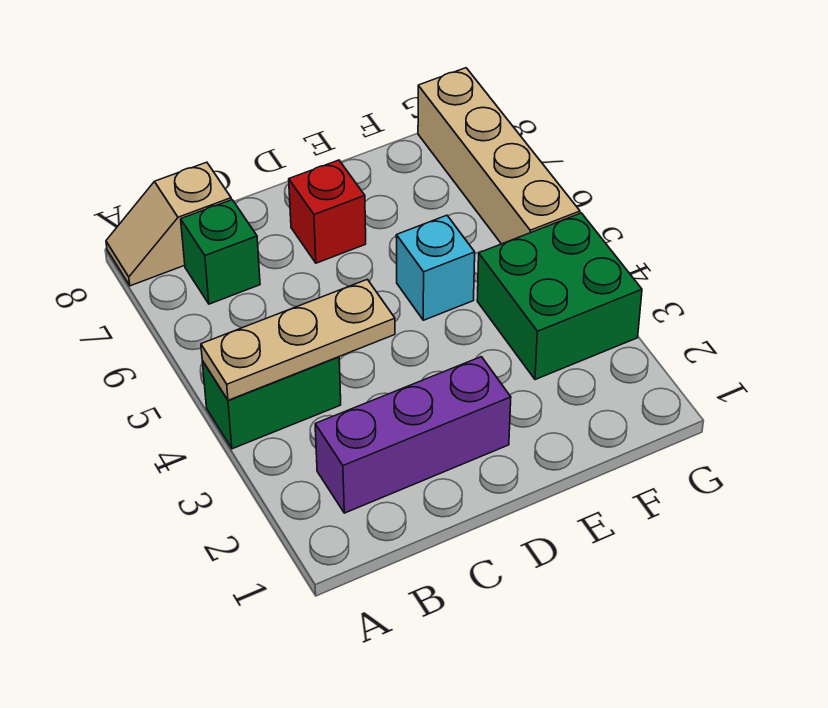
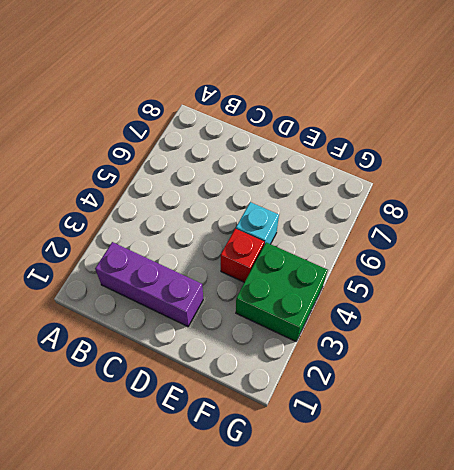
red brick E4 level 1 -> red brick D7 level 1
none -> green brick A4:B4 level 1
none -> tan slope A8:B8 level 1 top B

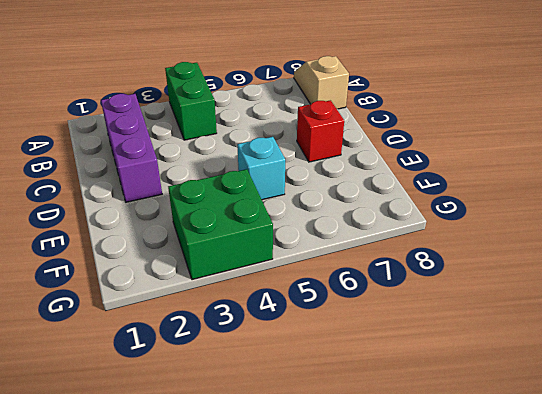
none -> green brick B7 level 1
none -> tan brick G5:G8 level 1

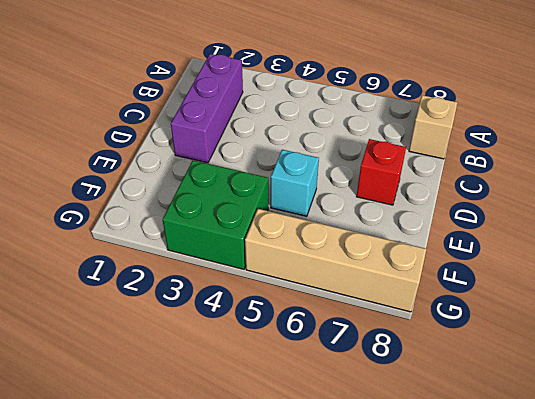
none -> green brick A4:B4 level 1
none -> green brick B7 level 1

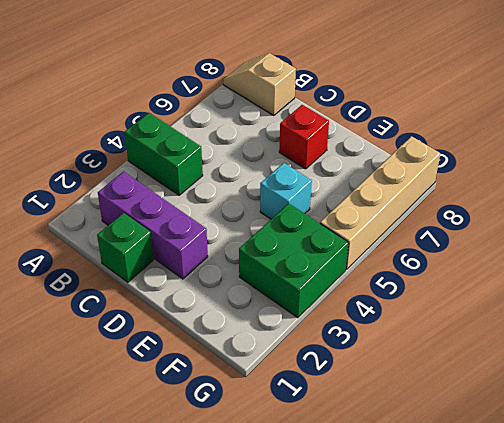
green brick C1 level 1 -> green brick B7 level 1
none -> tan plate A4:C4 level 2

